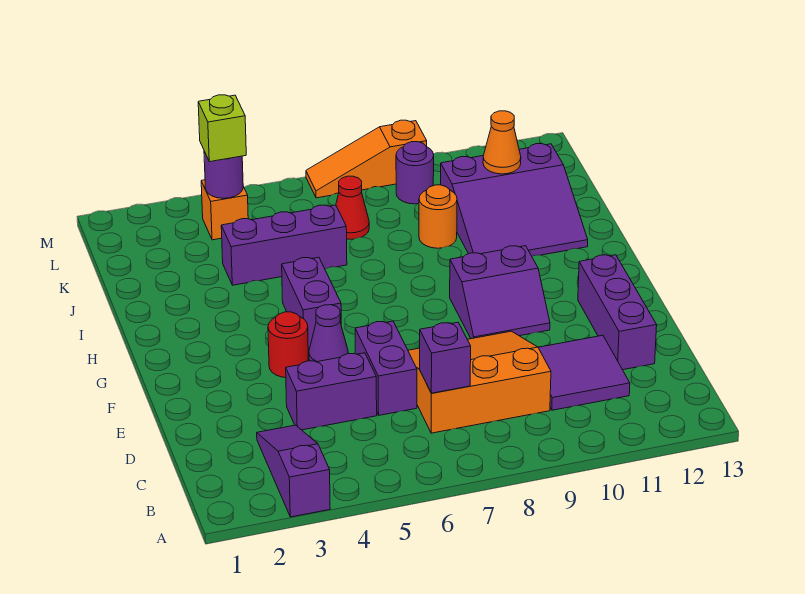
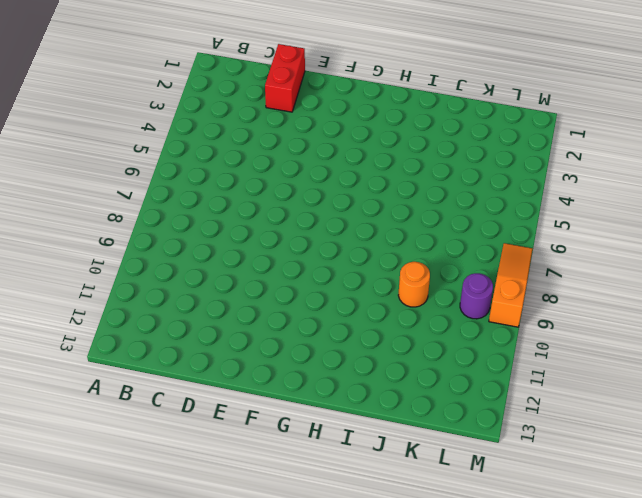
red brick D1:D2 level 1 -> none
none -> purple slope A3:C3 level 1 top A
none -> orange slope C7:E9 level 1 top C
none -> purple tile C10:D11 level 1

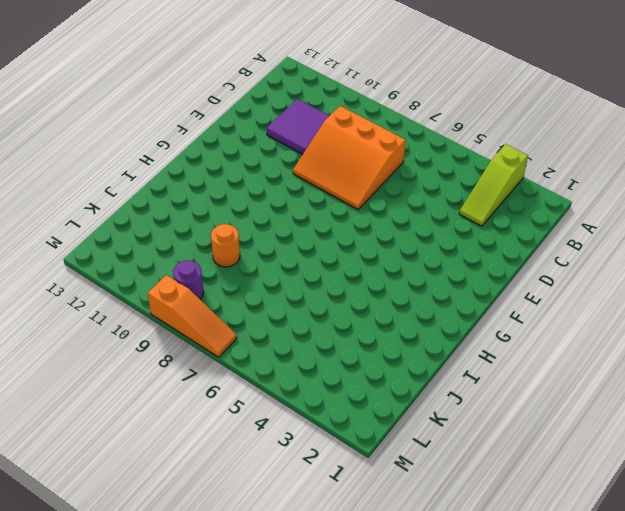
lime slope A3:C3 level 1 top A -> purple slope A3:C3 level 1 top A
none -> purple brick D4:D5 level 1
none -> purple brick D6:E6 level 1
none -> purple brick D12:F12 level 1

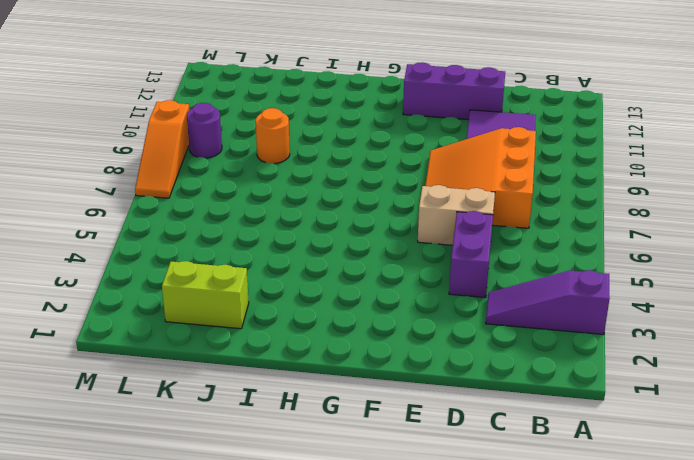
tan brick D6:E6 level 1 -> purple brick D6:E6 level 1
lime brick J2:K2 level 1 -> none
none -> red round brick F4 level 1
none -> purple cone F5 level 1
none -> purple slope F9:G10 level 1 top G

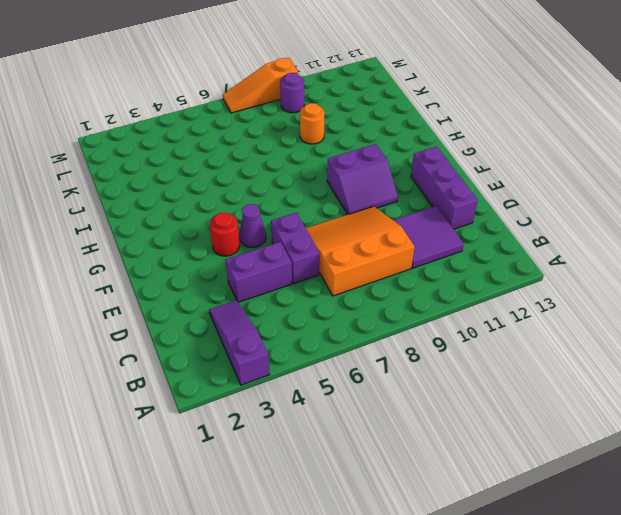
none -> purple brick G5:H5 level 1
none -> purple slope I10:K12 level 1 top K
none -> purple brick J4:J6 level 1

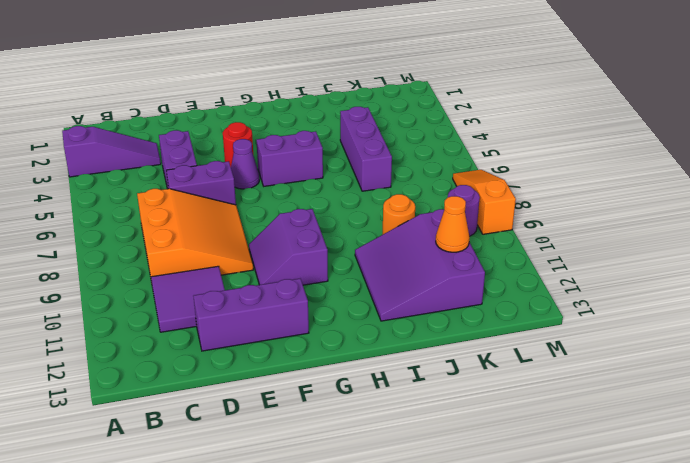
none -> red cone K7 level 1
none -> orange brick L4 level 1
none -> purple brick C7 level 2

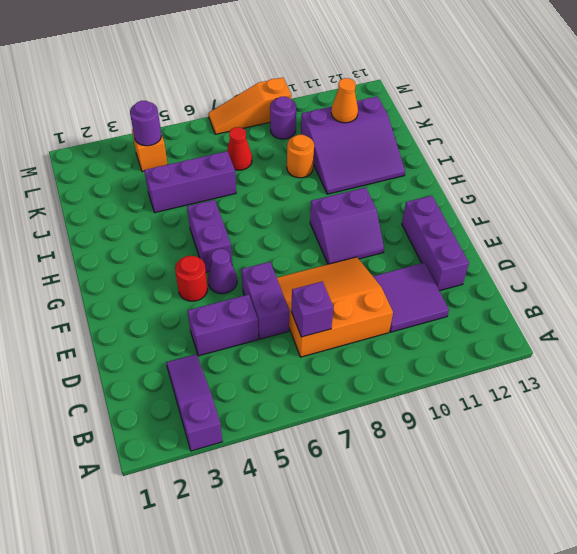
none -> lime brick L4 level 3

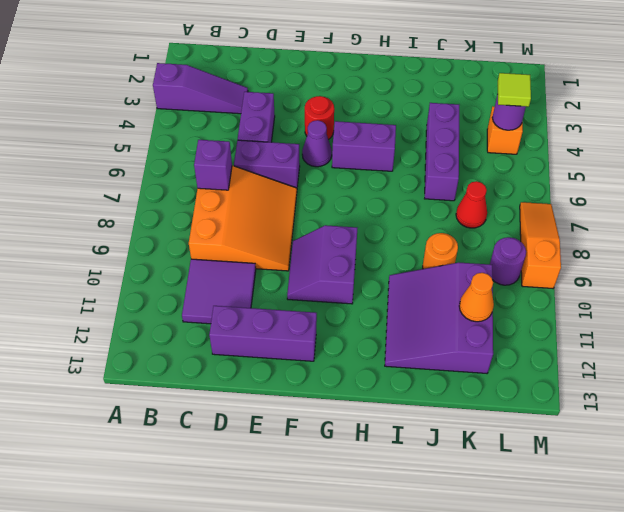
lime tile L4 level 3 -> lime brick L4 level 3

